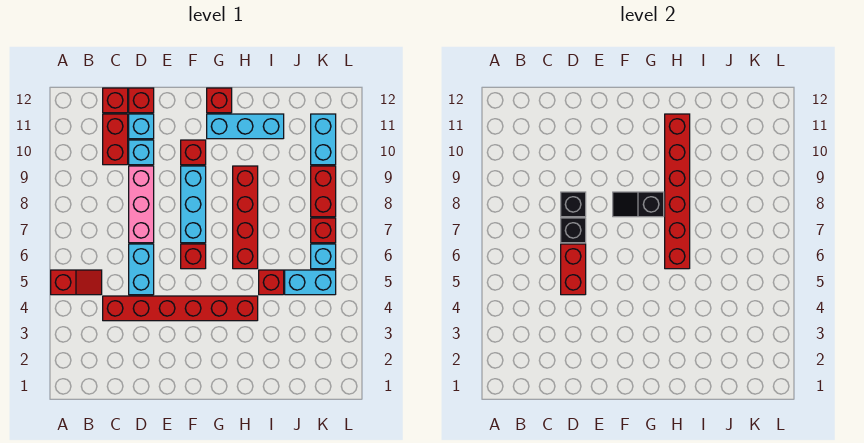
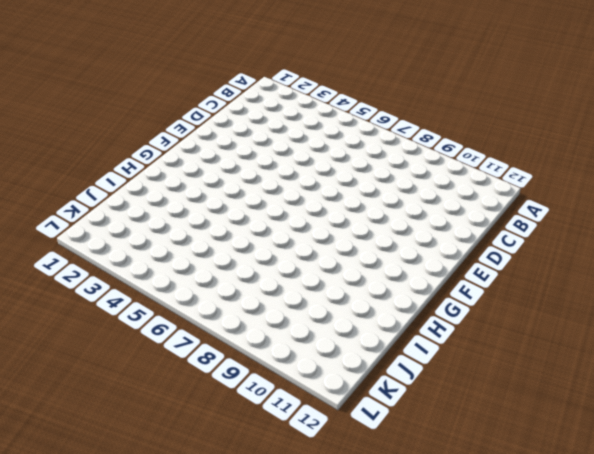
none -> red slope A5:B5 level 1 top A
none -> red brick C4:H4 level 1
none -> red brick C10:C11 level 1

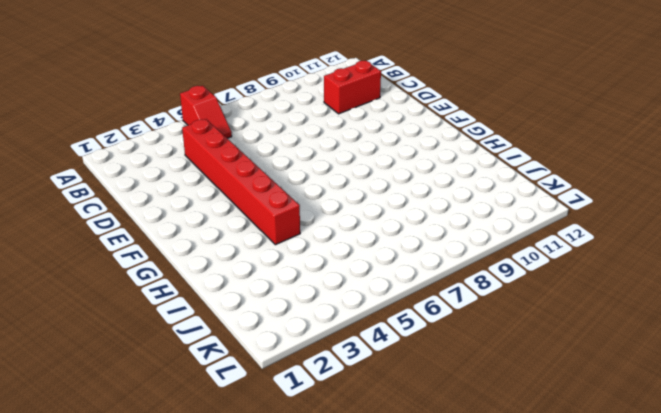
none -> red brick C12 level 1
none -> cyan brick D5:D6 level 1
none -> pink brick D7:D9 level 1

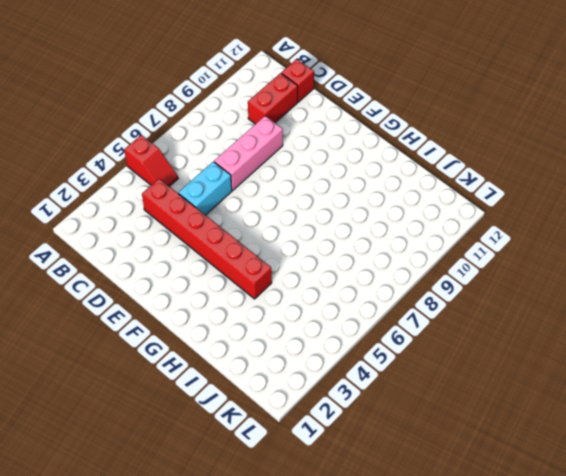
none -> cyan brick D10 level 1
none -> cyan brick D11 level 1
none -> red brick D12 level 1

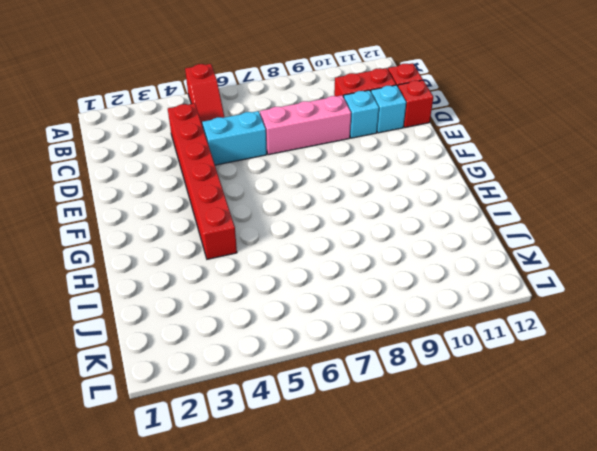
none -> red brick F6 level 1
none -> cyan brick F7:F9 level 1
none -> red brick F10 level 1

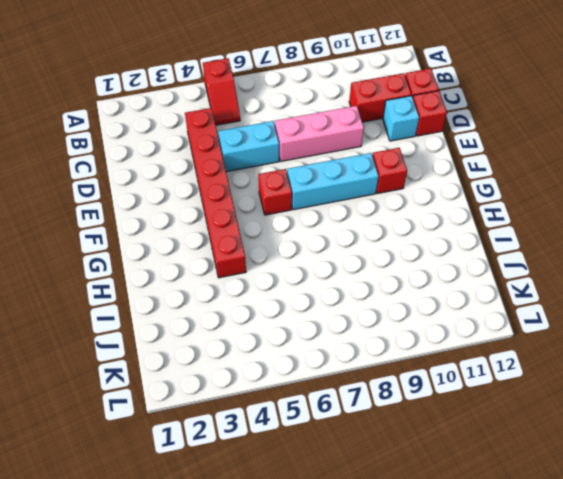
none -> cyan brick D10 level 1
none -> cyan brick G11:I11 level 1
none -> red brick G12 level 1

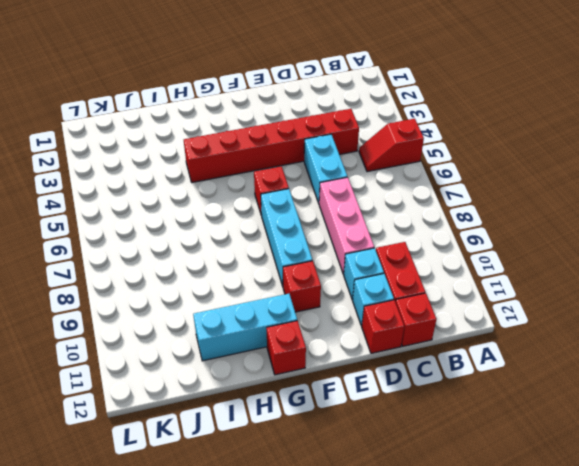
none -> red brick H6:H9 level 1
none -> red brick I5 level 1
none -> cyan brick J5:K5 level 1

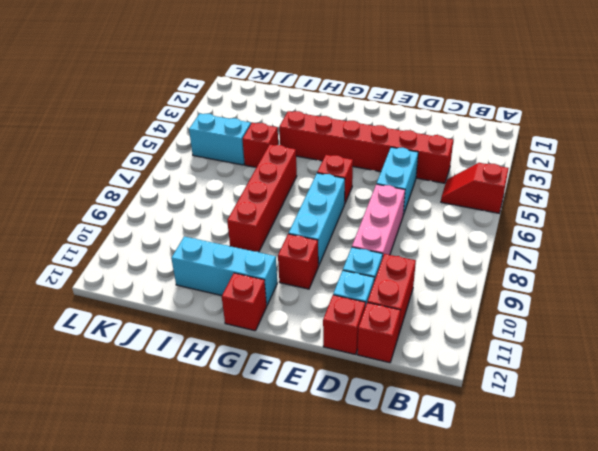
none -> cyan brick K6 level 1
none -> red brick K7 level 1
none -> red brick K8:K9 level 1

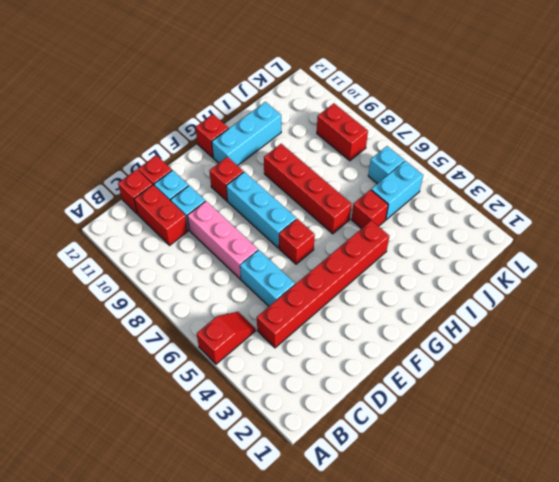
none -> red brick K7 level 1
none -> cyan brick K10:K11 level 1
none -> red brick D5:D6 level 2

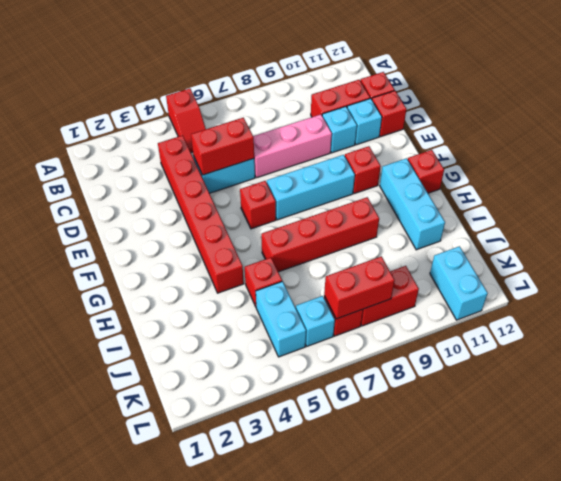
red brick K7:K8 level 2 -> none
cyan brick K11:L11 level 1 -> cyan brick K10:K11 level 1
none -> black brick D7 level 2
none -> black brick D8 level 2
none -> black slope F8:G8 level 2 top G

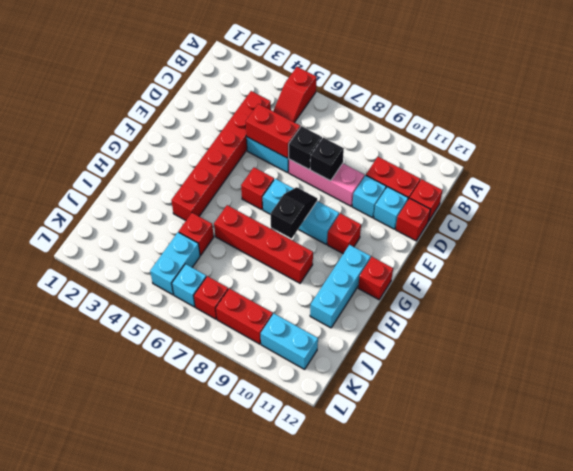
none -> red brick H6:H11 level 2

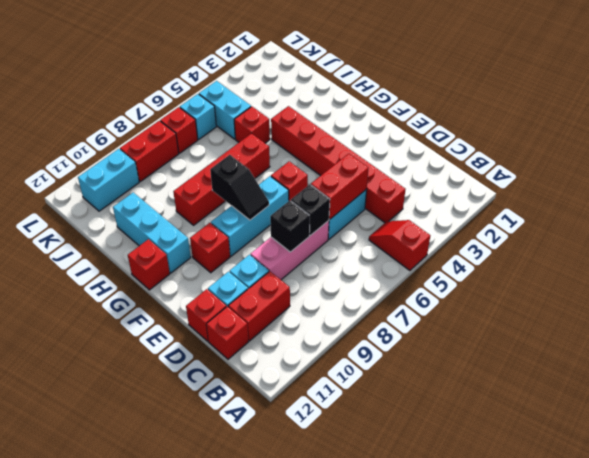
none -> red brick H6:H11 level 2

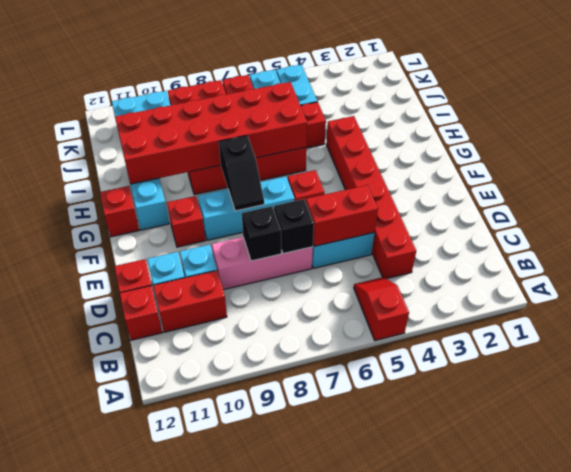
red brick H6:I11 level 2 -> red brick H6:H11 level 2

